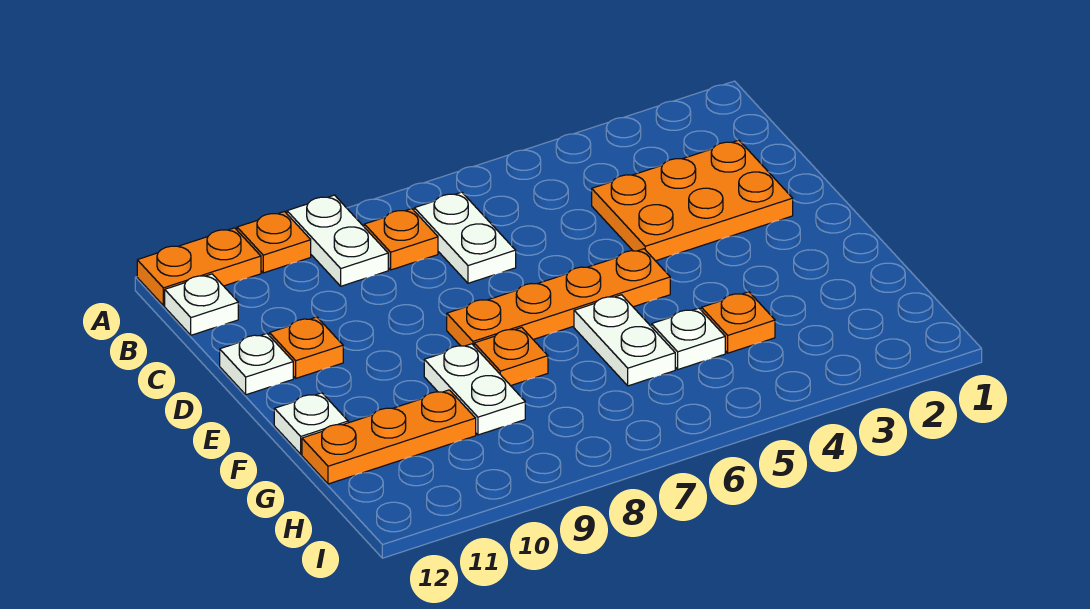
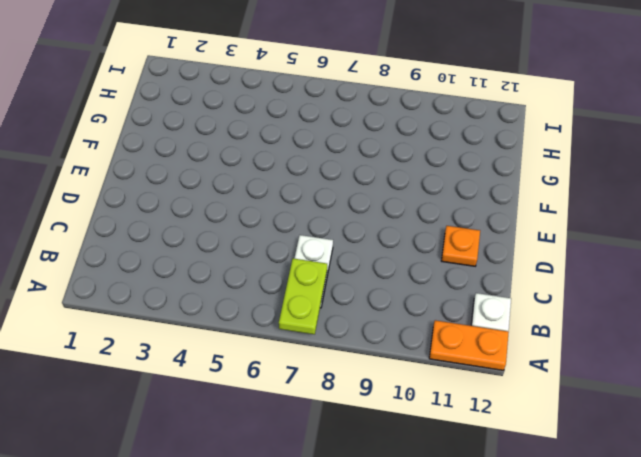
lime plate A7:B7 level 2 -> none
none -> white plate A9:B9 level 1
none -> orange plate A10 level 1
none -> orange plate B8 level 1

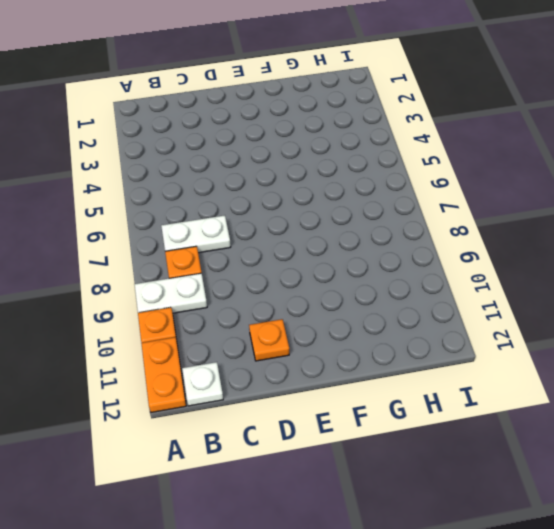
none -> orange plate C2:D4 level 1
none -> white plate D12 level 1
none -> orange plate E5:E8 level 1

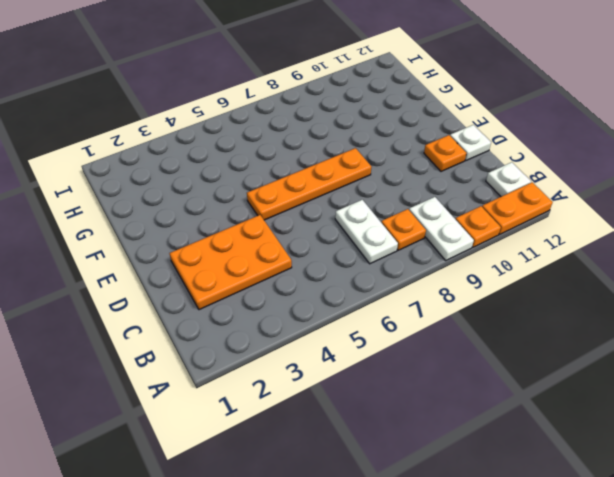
none -> white plate F6:G6 level 1
none -> orange plate F8 level 1
none -> white plate F9:G9 level 1

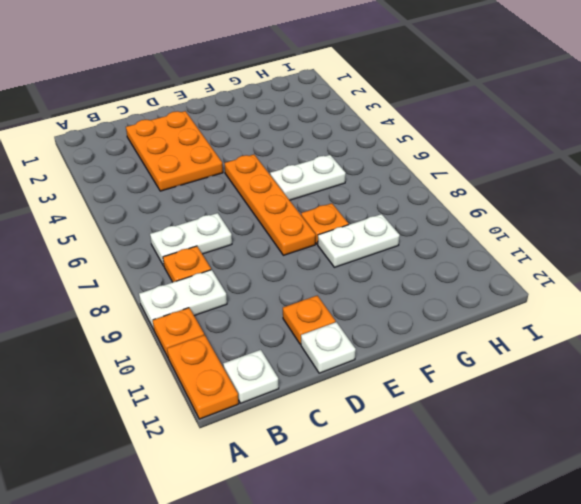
none -> white plate F12 level 1
none -> orange plate G4 level 1
none -> white plate G5 level 1

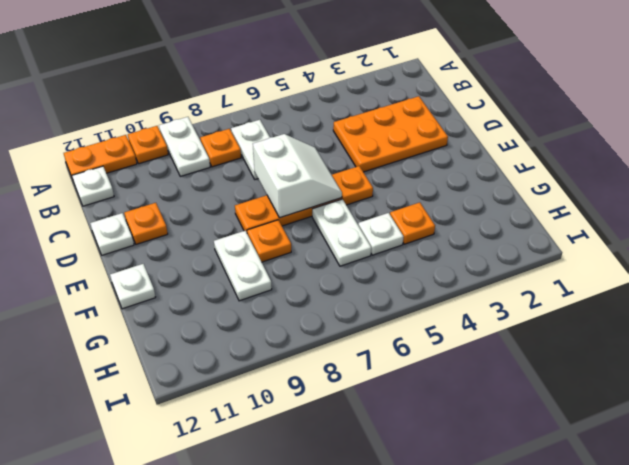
white slope D6:E7 level 2 top 7 -> none
none -> orange plate G10:G12 level 1

